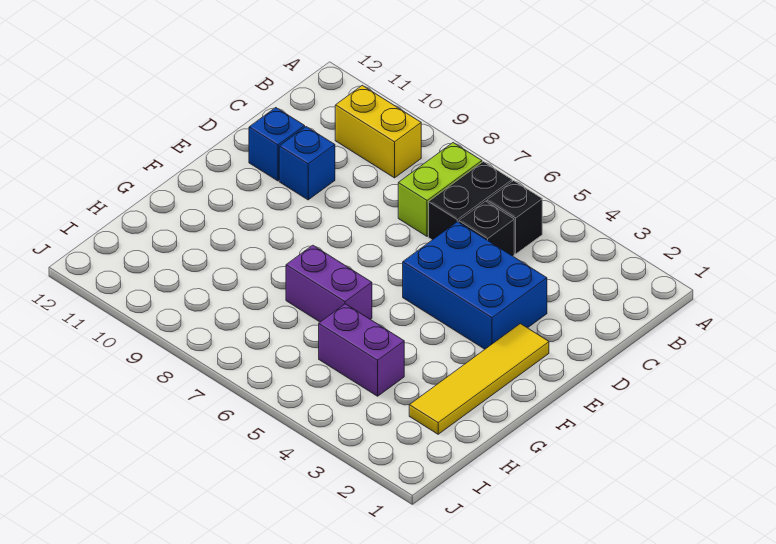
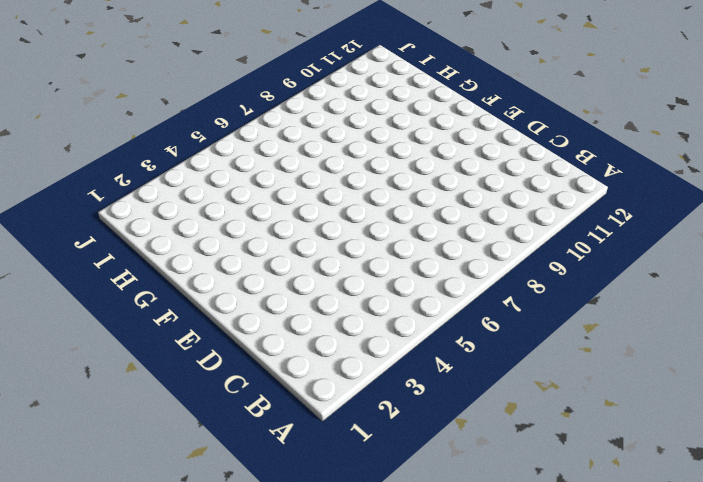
none -> black brick B5 level 1
none -> black brick B6:C6 level 1

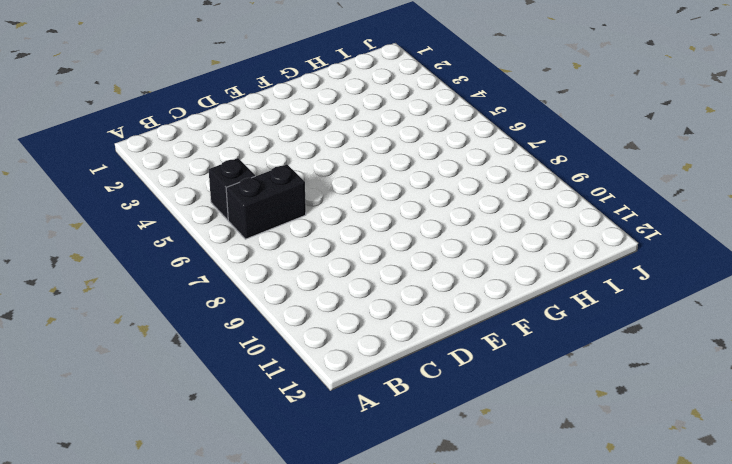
none -> lime brick B7:C7 level 1
none -> yellow brick B9:B10 level 1

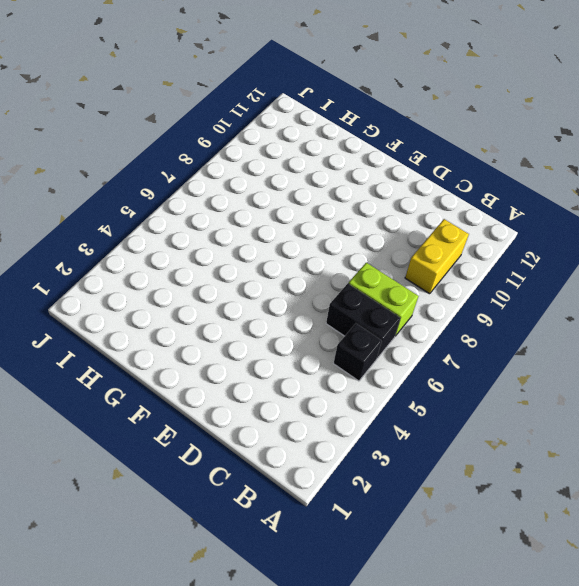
none -> black brick C5 level 1
none -> blue brick D3:E5 level 1

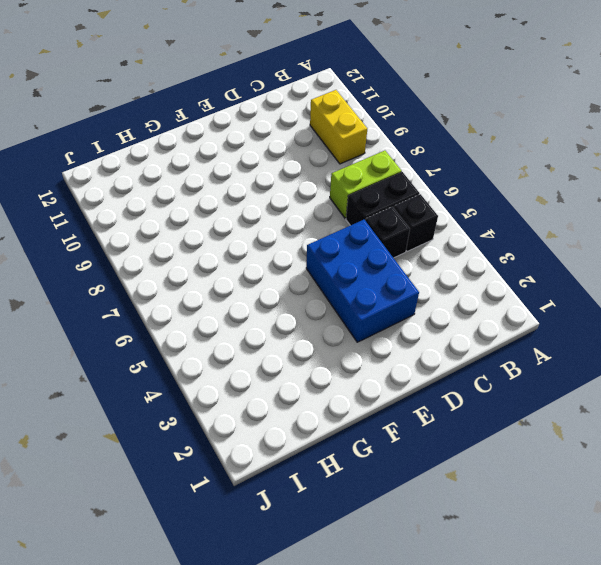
none -> blue brick D10 level 1
none -> blue brick D11 level 1

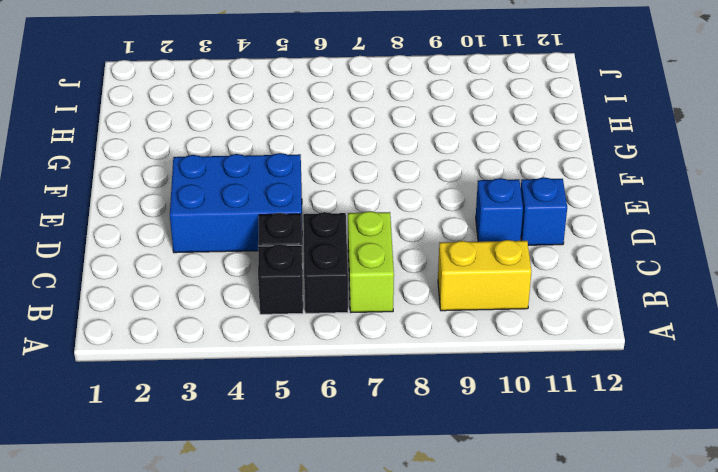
none -> yellow tile E2:H2 level 1
none -> purple brick G6:G7 level 1

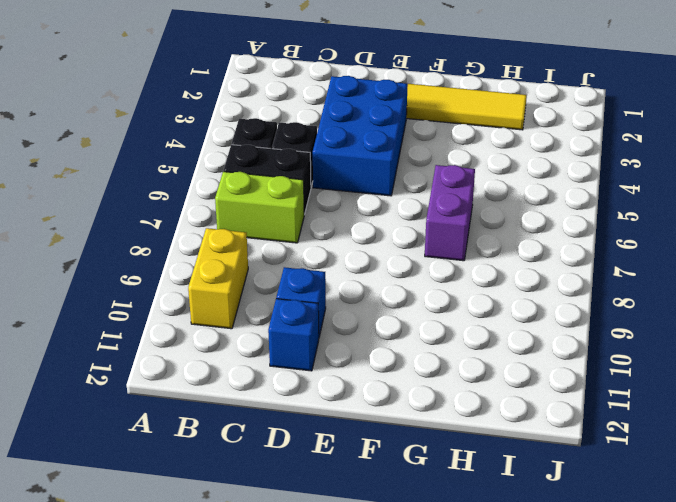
none -> purple brick H4:H5 level 1

